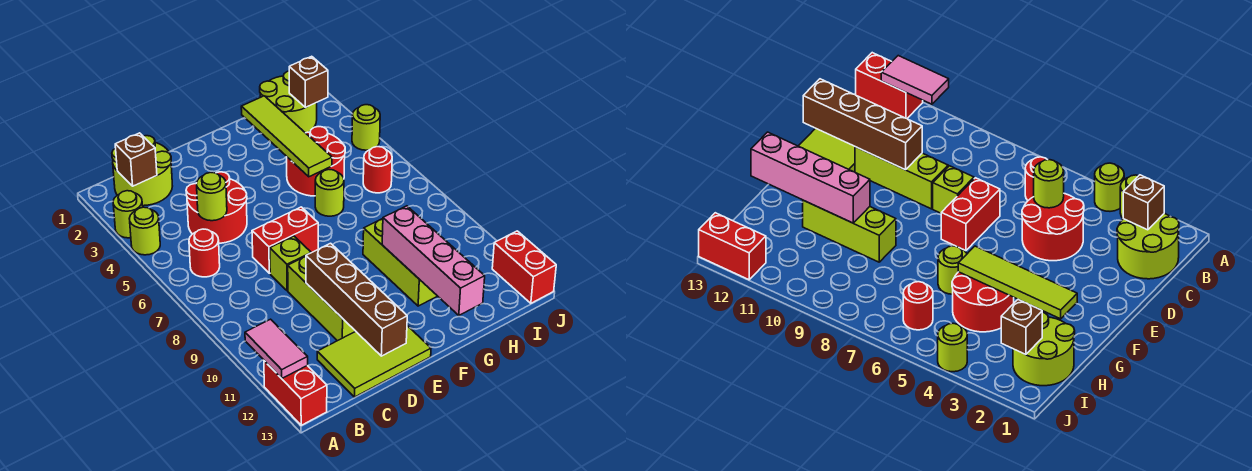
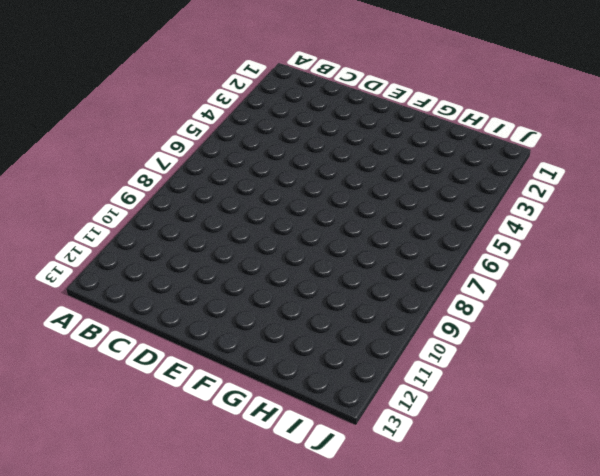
none -> lime round brick A3 level 1
none -> lime round brick A4 level 1
none -> red brick A12:A13 level 1

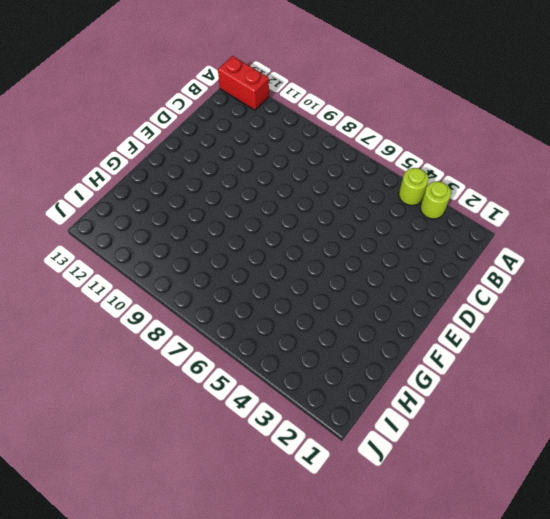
none -> lime round brick B1:C2 level 1
none -> red round brick B6 level 1
none -> red round brick C4:D5 level 1

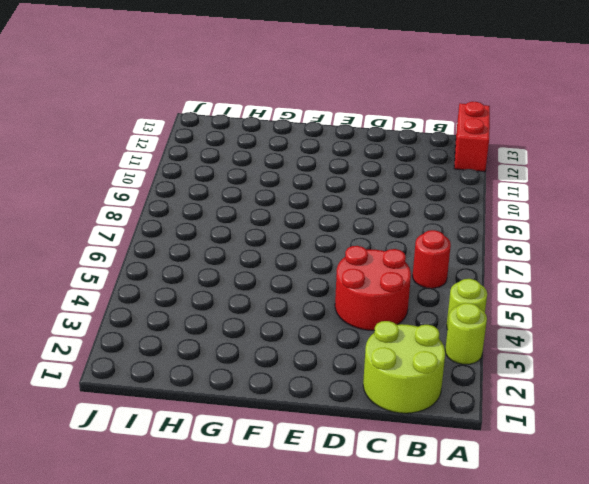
none -> lime tile C12:E13 level 1
none -> red brick D7:E7 level 1
none -> lime brick D8 level 1

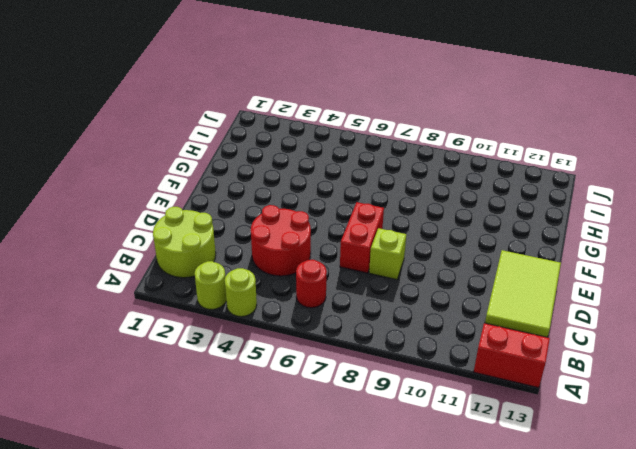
none -> lime brick D9:D11 level 1
none -> red round brick G4:H5 level 1
none -> lime round brick G6 level 1

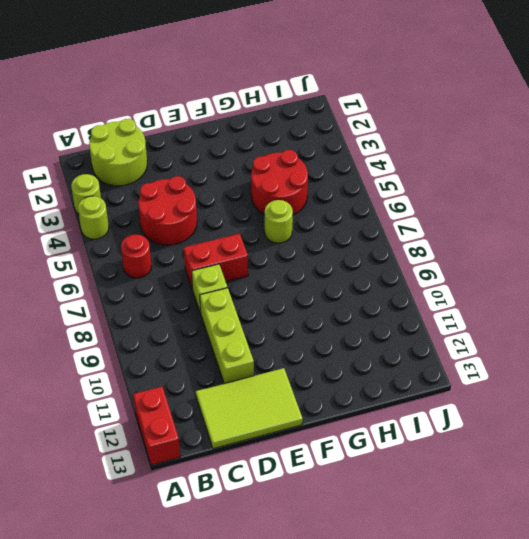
none -> lime brick G9:G11 level 1
none -> lime round brick H1:I2 level 1
none -> red round brick I6 level 1

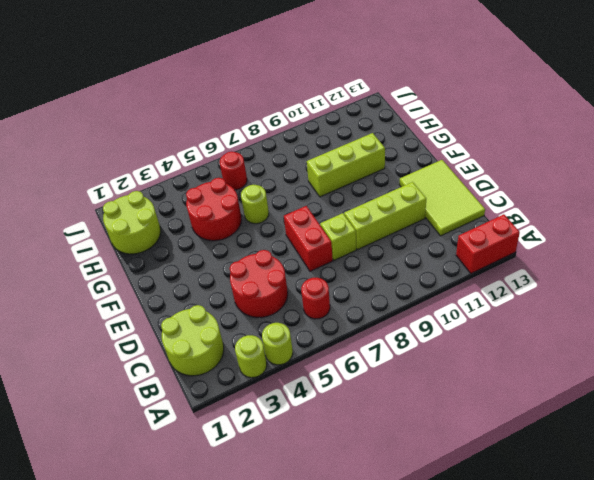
none -> lime round brick J4 level 1
none -> red brick J12:J13 level 1
none -> pink tile A11:A12 level 2

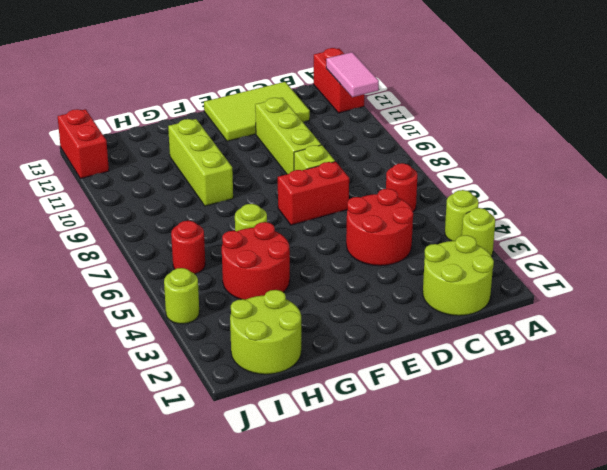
none -> brown brick B2 level 2
none -> lime round brick C5 level 2
none -> brown brick D10:D13 level 2

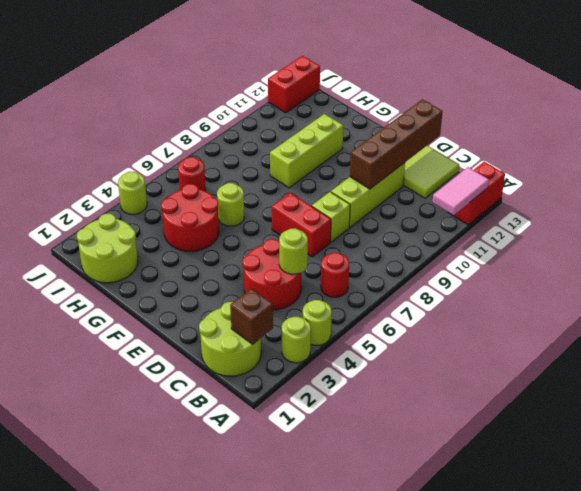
none -> lime tile G2:G5 level 2
none -> pink brick G10:G13 level 2
none -> brown brick I2 level 2

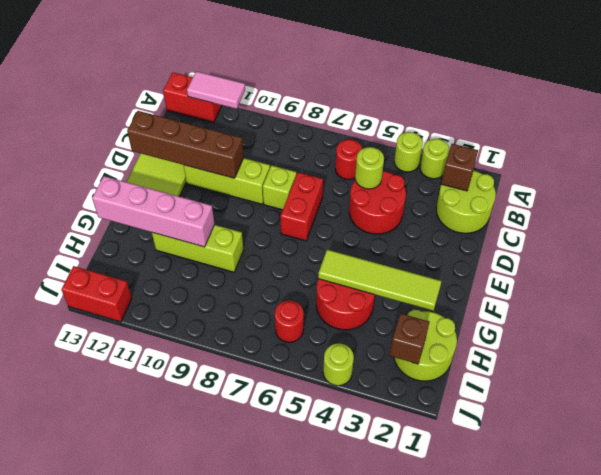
none -> lime round brick G6 level 1

